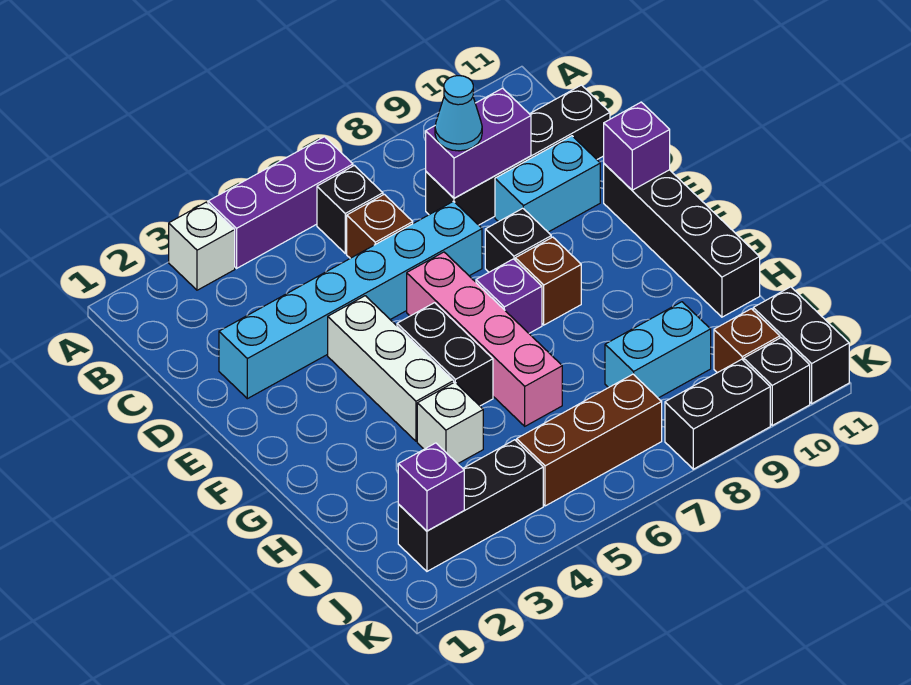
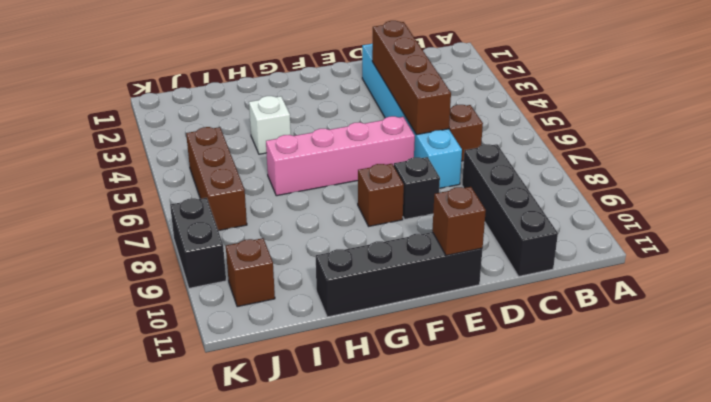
brown brick D3:D6 level 2 -> none
brown brick E11 level 2 -> purple brick E11 level 2
none -> white brick A3 level 1
none -> purple brick A4:A6 level 1
none -> black brick B6 level 1

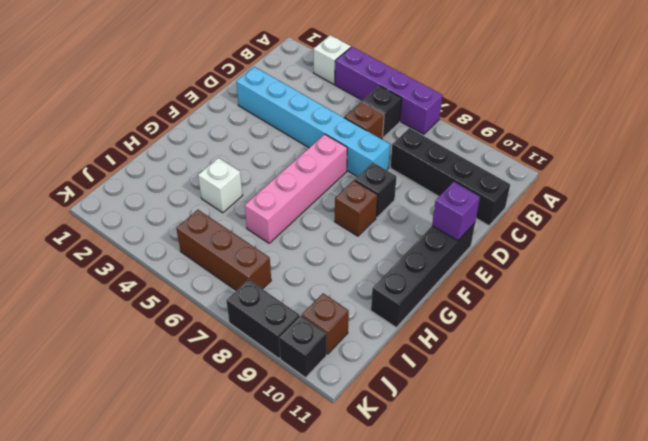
purple brick A4:A7 level 1 -> purple brick A4:A6 level 1
none -> cyan brick D9:D10 level 1
none -> white brick E4:G4 level 1
none -> black brick F5:G5 level 1

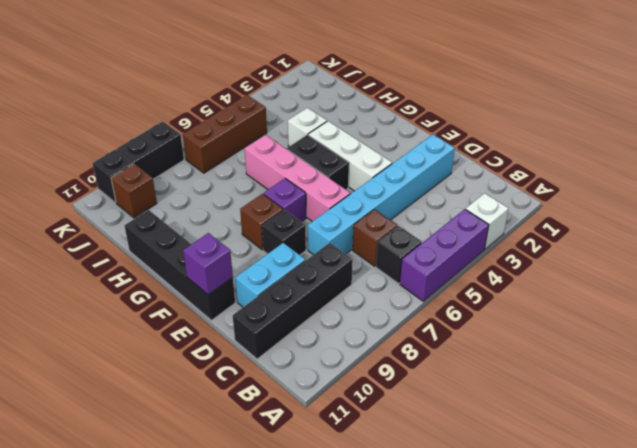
none -> cyan brick I8:I9 level 1
none -> black brick J2:J4 level 1
none -> black brick J11:K11 level 1

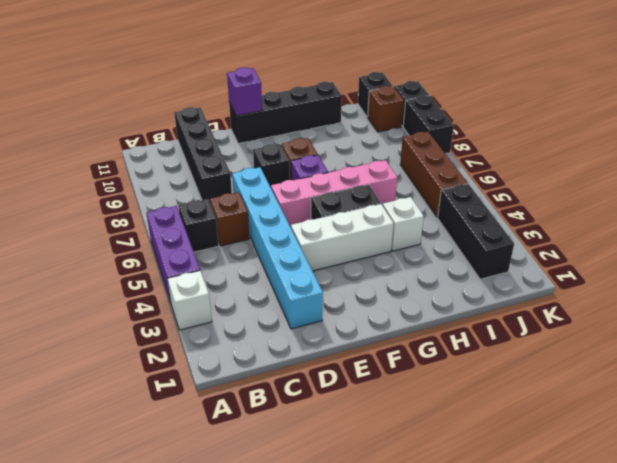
black brick J11 level 1 -> black brick J11:K11 level 1
none -> cyan brick D9:D10 level 1
none -> cyan brick I8:I9 level 1
none -> purple brick C8:C9 level 2

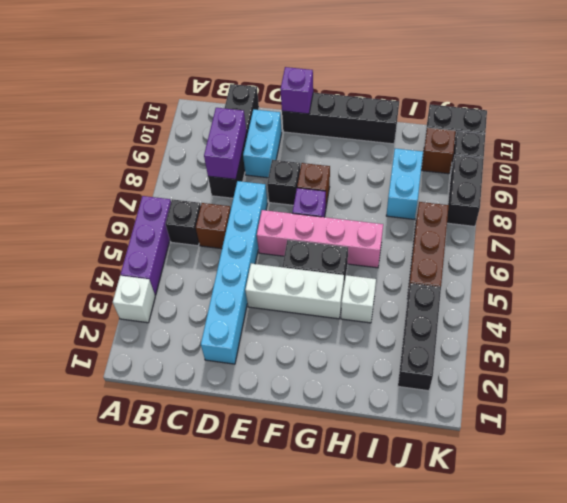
none -> purple brick J2 level 2
none -> cyan cone C8 level 3

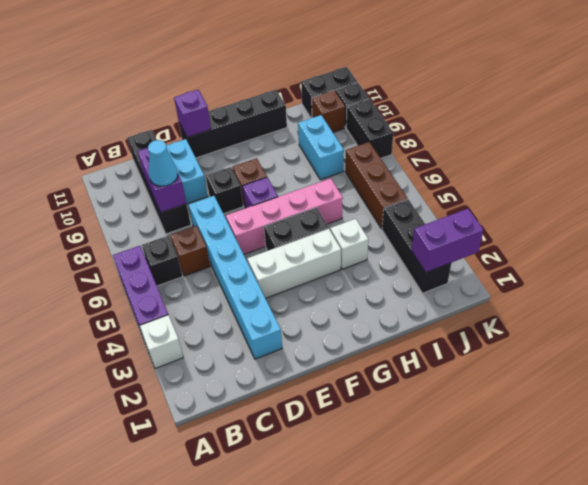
purple brick J2:K2 level 2 -> purple brick J2 level 2

